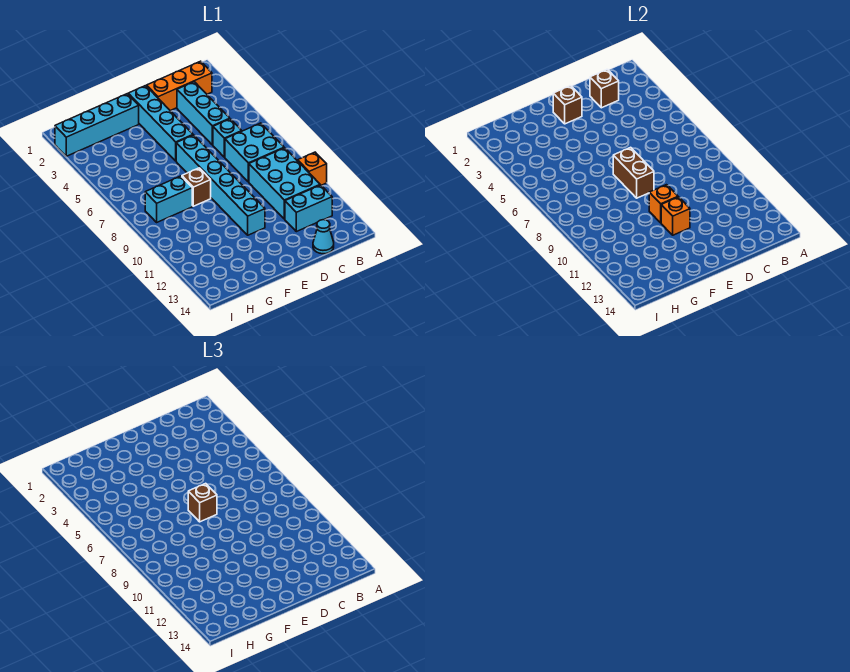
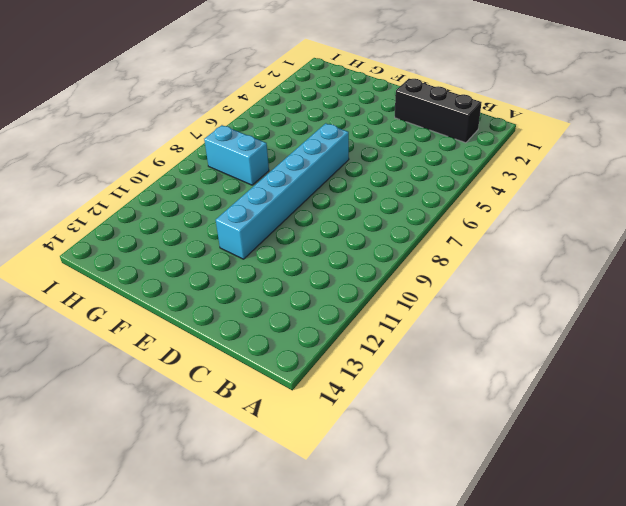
black brick B2:D2 level 1 -> orange brick B2:D2 level 1
none -> orange brick A10 level 1
none -> cyan brick B7:C8 level 1
none -> cyan brick B9:C11 level 1

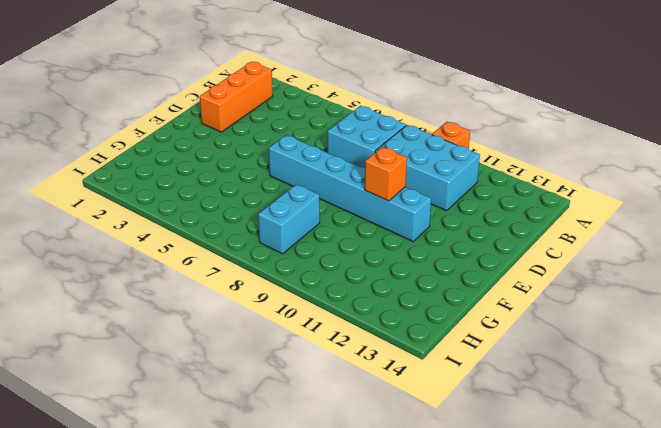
none -> cyan brick B12:C12 level 1
none -> cyan brick C3:C5 level 1
none -> cyan brick C6 level 1

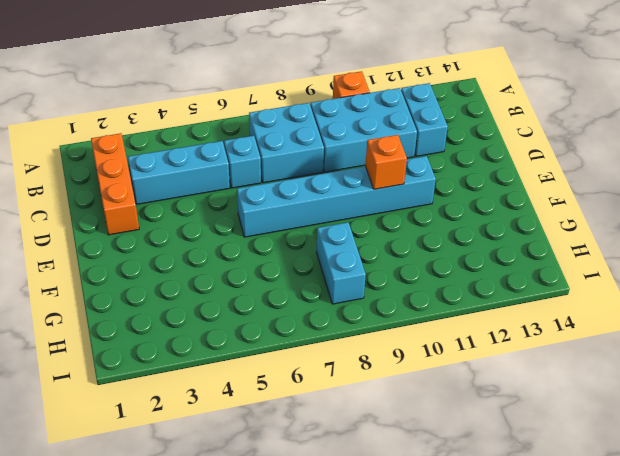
none -> cyan cone C14 level 1
none -> cyan brick E2:E5 level 1
none -> cyan brick F2:I2 level 1

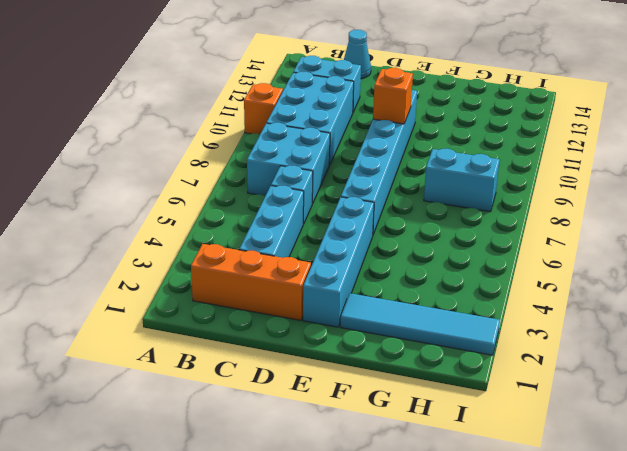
cyan tile F2:I2 level 1 -> cyan brick F2:I2 level 1
none -> brown brick F8 level 1
none -> brown brick C2 level 2
none -> brown brick E2 level 2

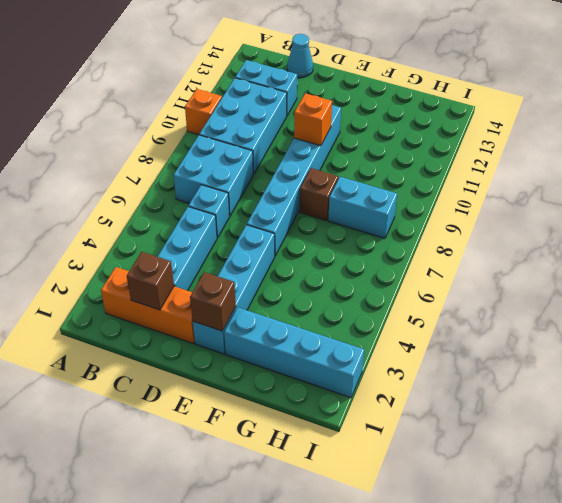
none -> brown brick E7:E8 level 2
none -> orange brick E11 level 2
none -> brown brick E7 level 3

